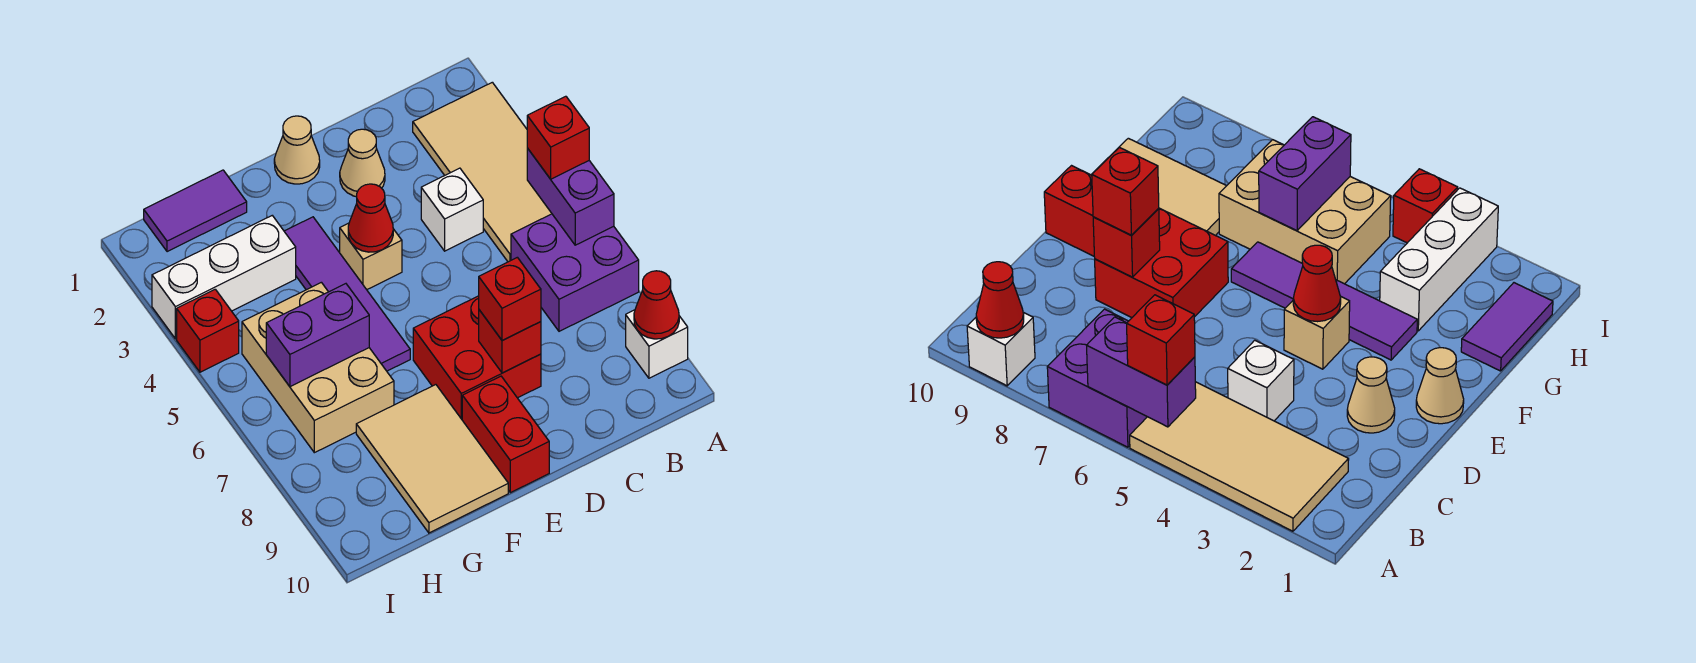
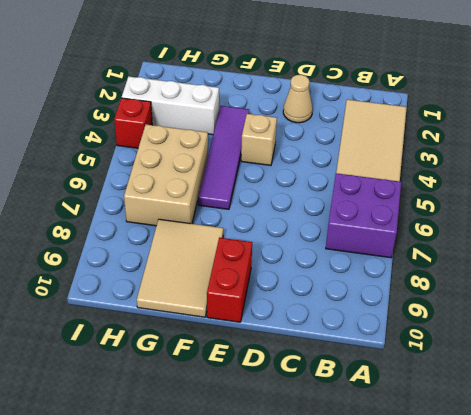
none -> white brick A9 level 1
none -> white brick C4 level 1
none -> red brick D7:E8 level 1

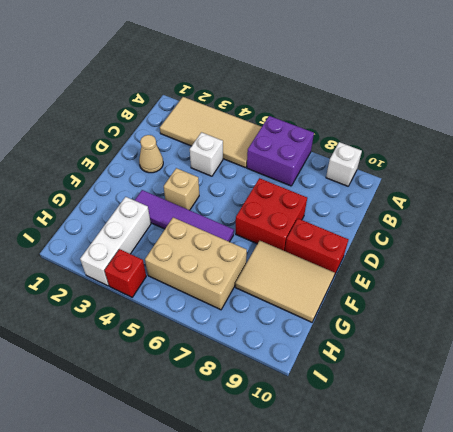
none -> tan cone E1 level 1
none -> purple tile G1:H1 level 1
none -> purple brick A5:A6 level 2

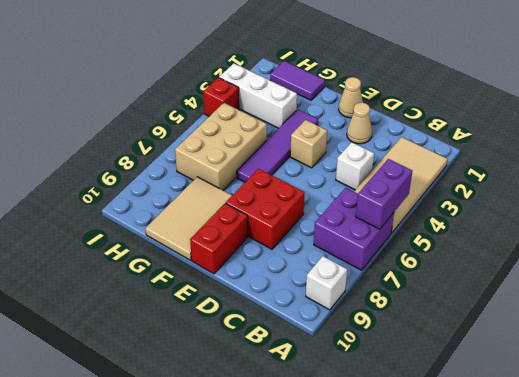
none -> red cone A9 level 2
none -> red brick D8 level 2
none -> red cone E4 level 2

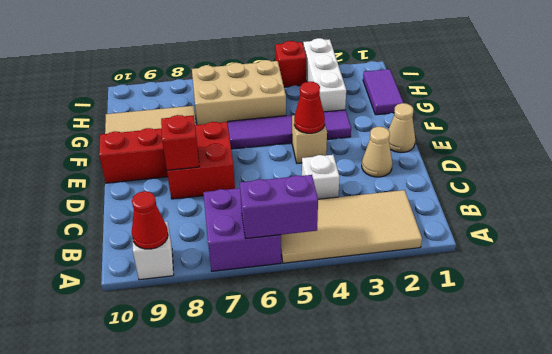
none -> purple brick G6:H6 level 2
none -> red brick A5 level 3
none -> red brick D8 level 3

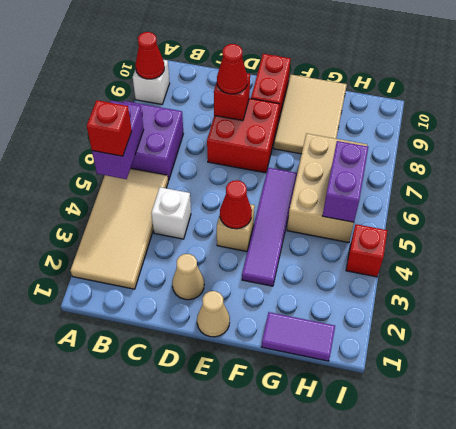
red cone D8 level 3 -> red brick D8 level 3
purple brick H5:H6 level 2 -> purple brick G6:H6 level 2
none -> white brick G3:I3 level 1

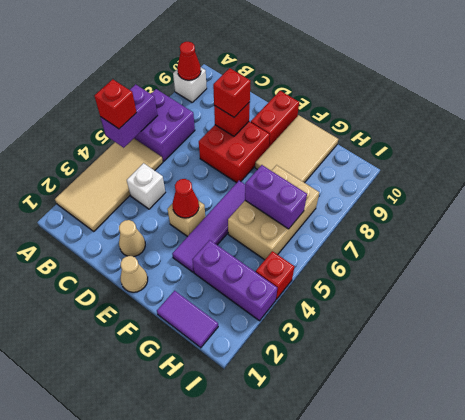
purple brick G3:I3 level 1 -> white brick G3:I3 level 1

